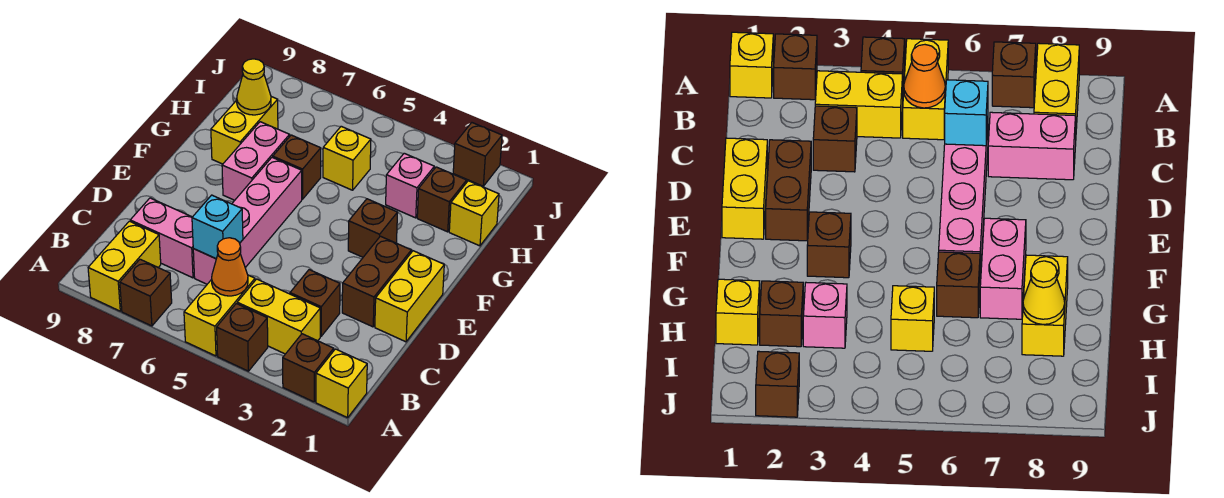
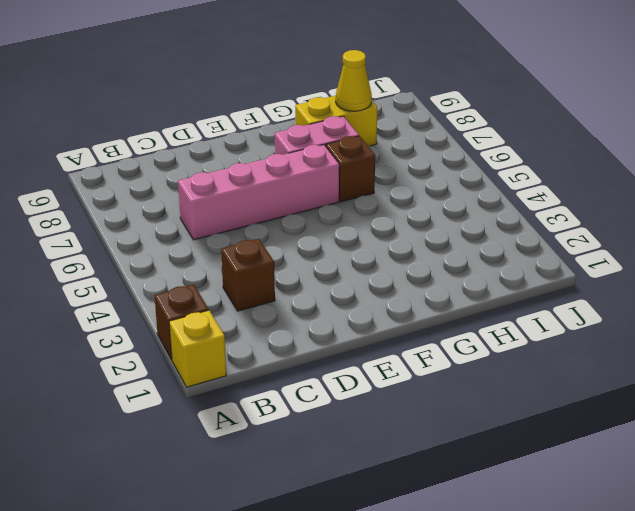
none -> brown brick A4 level 1
none -> yellow brick A5:B5 level 1
none -> brown brick A7 level 1

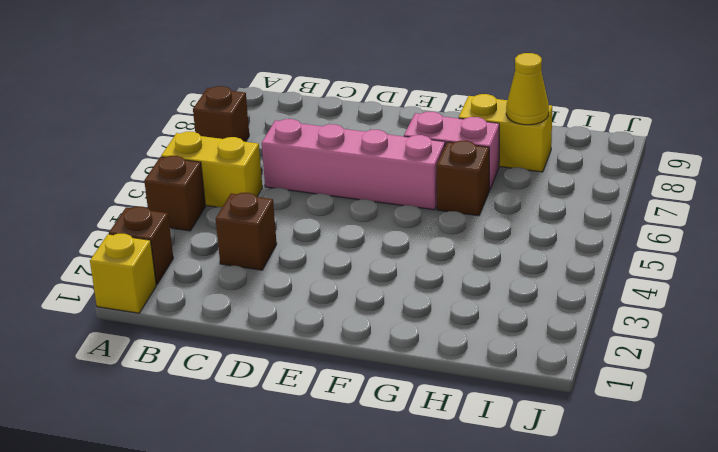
none -> yellow brick A8:B8 level 1
none -> yellow brick B3:B4 level 1
none -> pink brick C7:C8 level 1

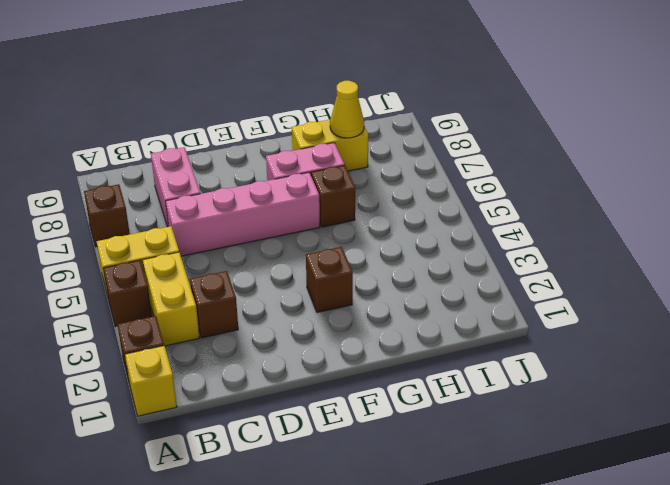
none -> yellow brick A8:B8 level 1
none -> yellow brick D1:E1 level 1
none -> brown brick D2:E2 level 1

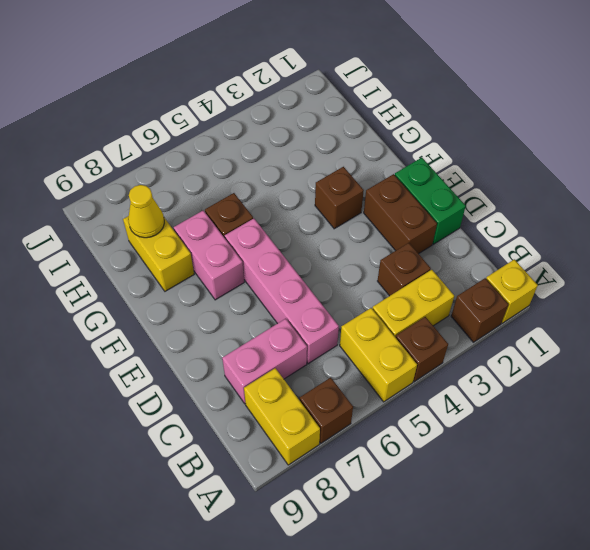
green brick D1:E1 level 1 -> yellow brick D1:E1 level 1
none -> yellow brick H1 level 1
none -> brown brick H2 level 1
none -> pink brick H3 level 1

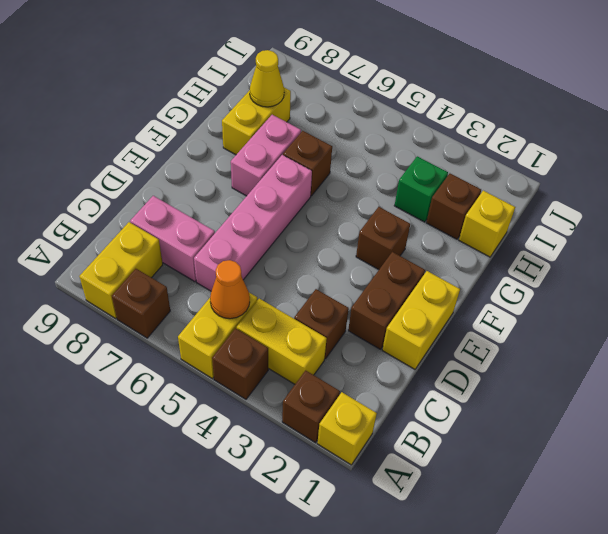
green brick H3 level 1 -> pink brick H3 level 1
none -> yellow brick H5 level 1
none -> brown brick J2 level 1
none -> cyan brick C6 level 2

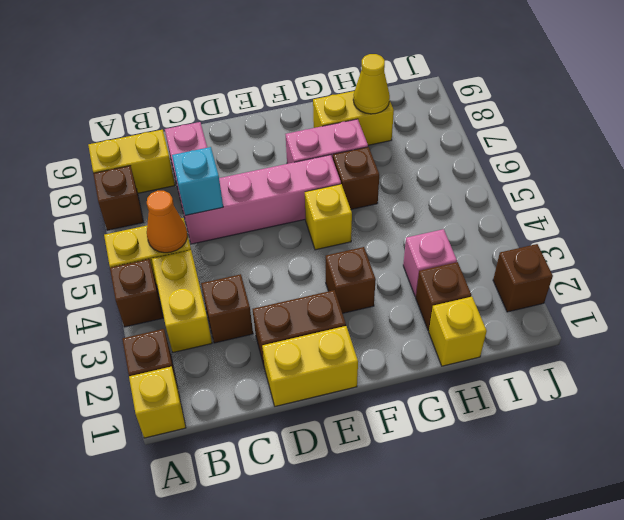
yellow brick F5 level 1 -> yellow brick H5 level 1

